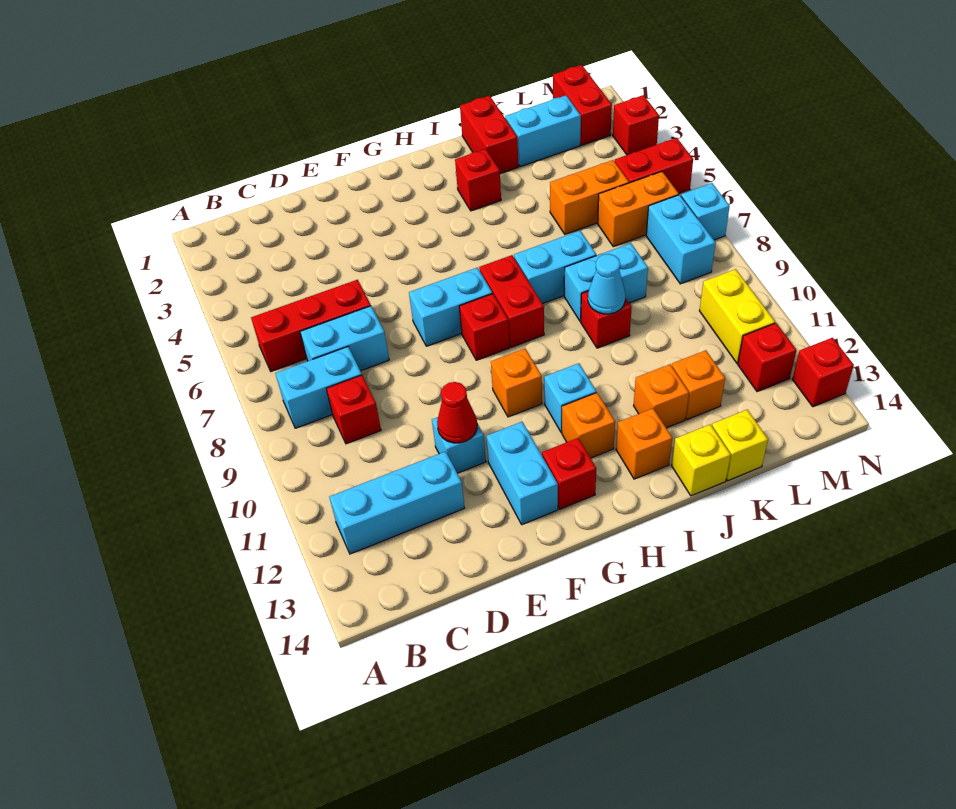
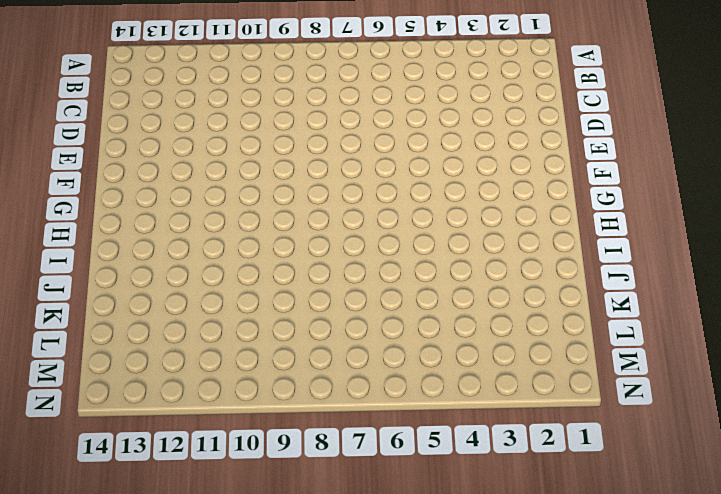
none -> red brick B6:D6 level 1
none -> cyan brick B8:C8 level 1
none -> cyan brick B12:D12 level 1
none -> cyan brick C7:D7 level 1

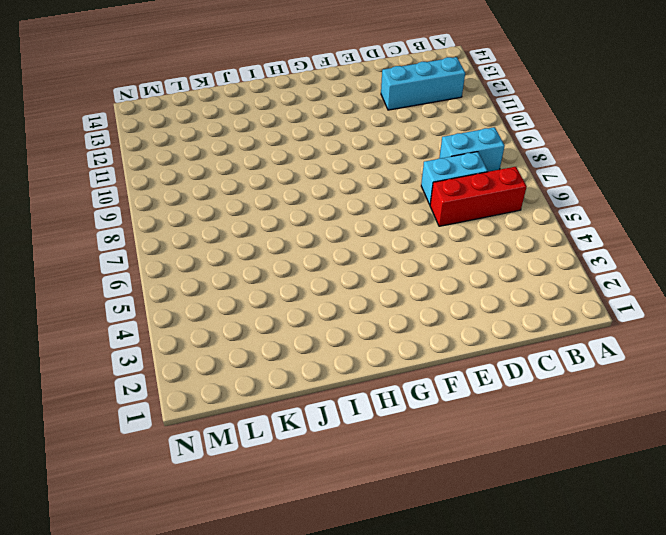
none -> red brick C9 level 1
none -> cyan brick E11 level 1
none -> cyan brick F7:G7 level 1
none -> cyan brick F12:F13 level 1

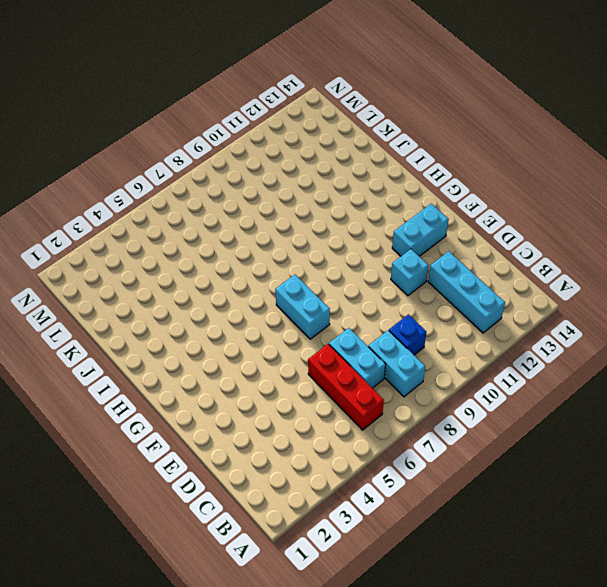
blue brick C9 level 1 -> red brick C9 level 1
none -> red brick G8 level 1
none -> orange brick G10 level 1
none -> red brick G13 level 1
none -> red brick H7:H8 level 1

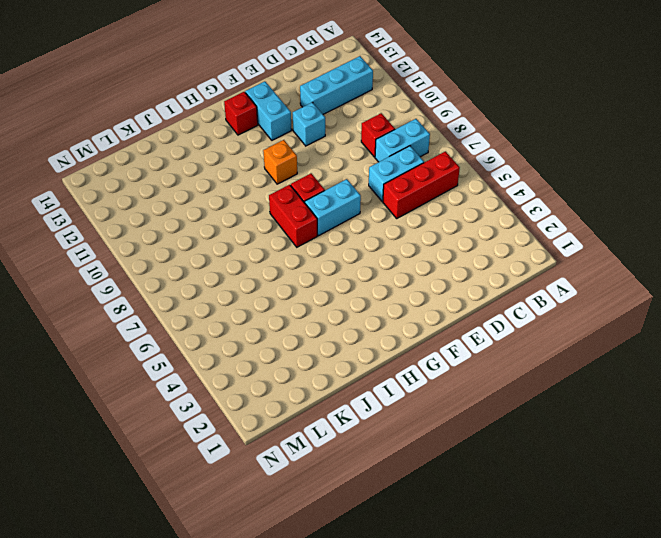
none -> cyan brick H11 level 1
none -> orange brick H12 level 1
none -> red brick I3 level 1
none -> cyan brick I7:J7 level 1

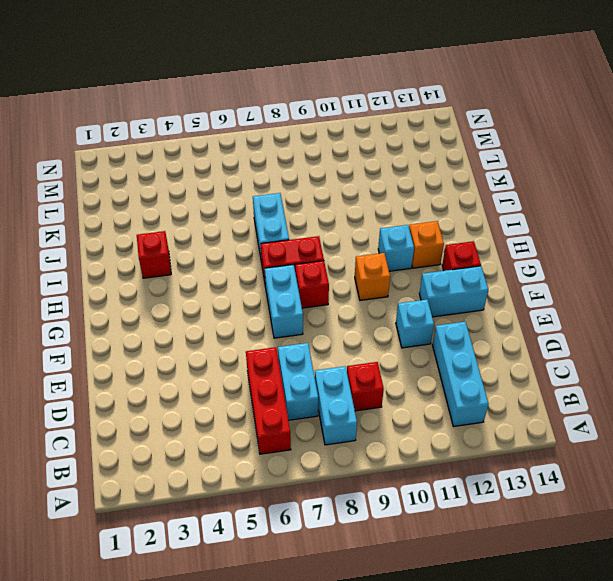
none -> orange brick I13 level 1
none -> red brick J1:J2 level 1
none -> cyan brick J8:K8 level 1
none -> red brick J9 level 1

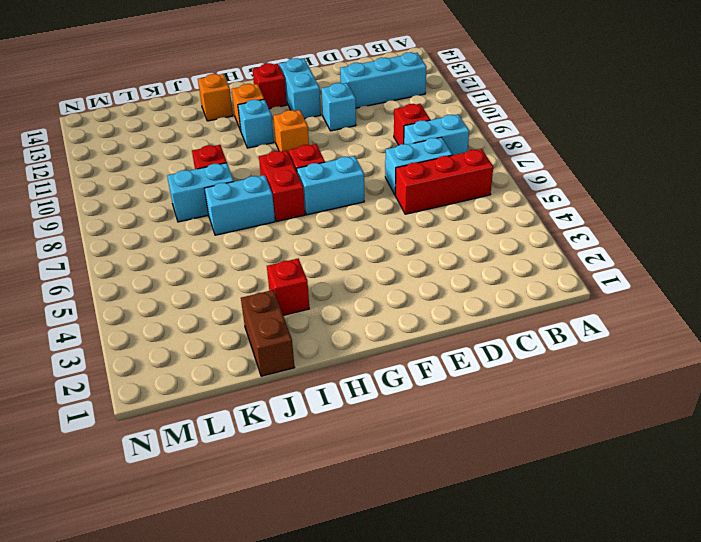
brown brick J1:J2 level 1 -> red brick J1:J2 level 1
none -> orange brick J12 level 1
none -> yellow brick J14 level 1
none -> cyan brick K2:L2 level 1
none -> orange brick K5:L5 level 1

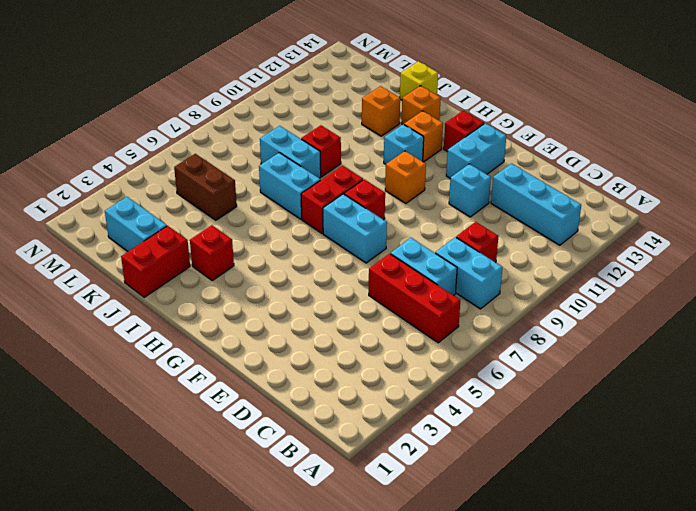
brown brick K5:L5 level 1 -> orange brick K5:L5 level 1
none -> orange brick K12 level 1
none -> yellow brick K14 level 1
none -> orange brick L6:M6 level 1
none -> red brick M1:M2 level 1

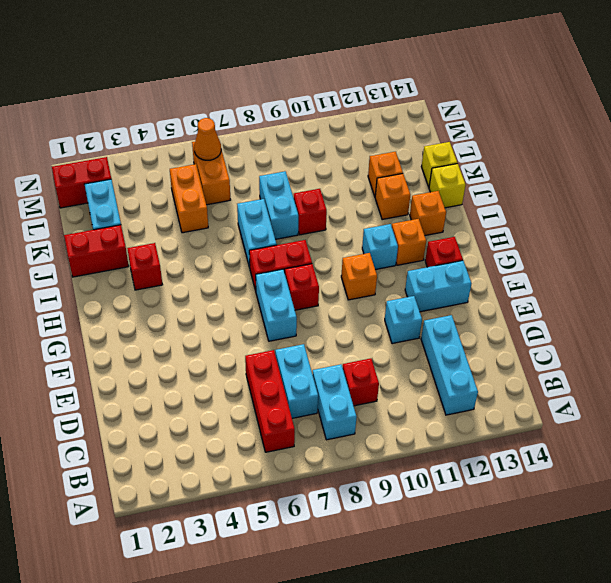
orange cone M6 level 2 -> none
none -> red brick M5:N5 level 1
none -> cyan brick M7:M8 level 1
none -> yellow brick M10:M11 level 1
none -> red brick M12 level 1

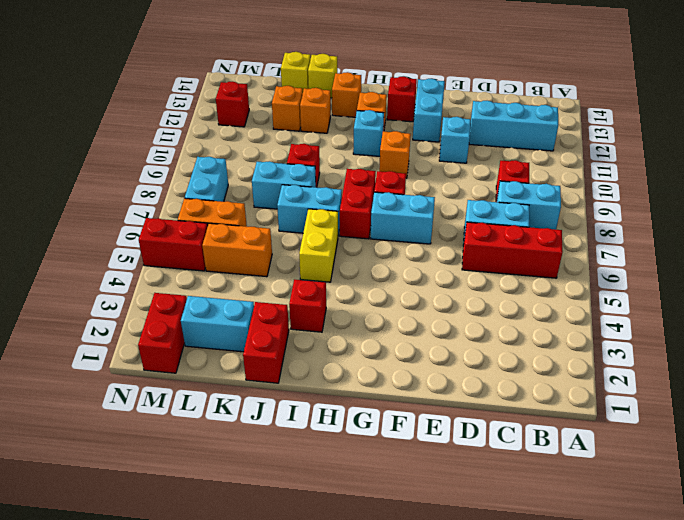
yellow brick I5:I6 level 1 -> yellow brick M10:M11 level 1
none -> red brick N3 level 1
none -> cyan brick N7 level 1
none -> red brick N13 level 1
none -> red cone E11 level 2

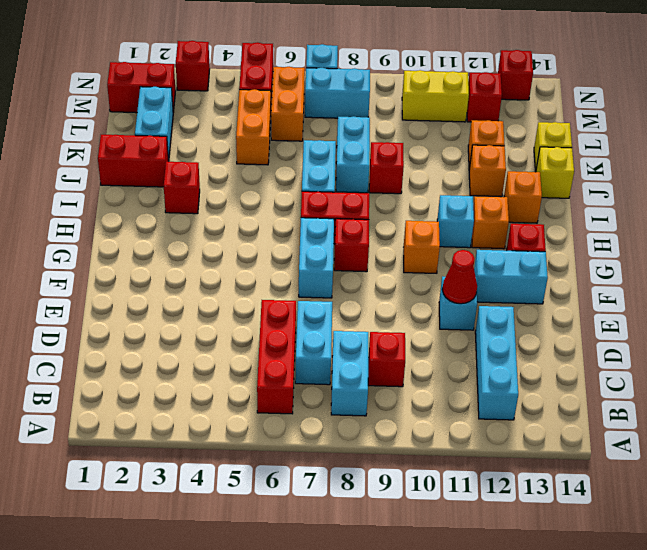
none -> cyan cone J9 level 2

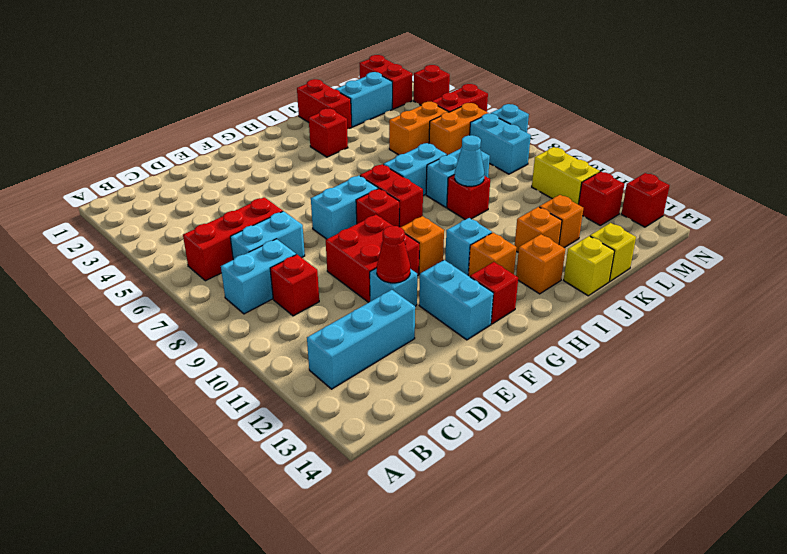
red brick E9:F10 level 1 -> none

